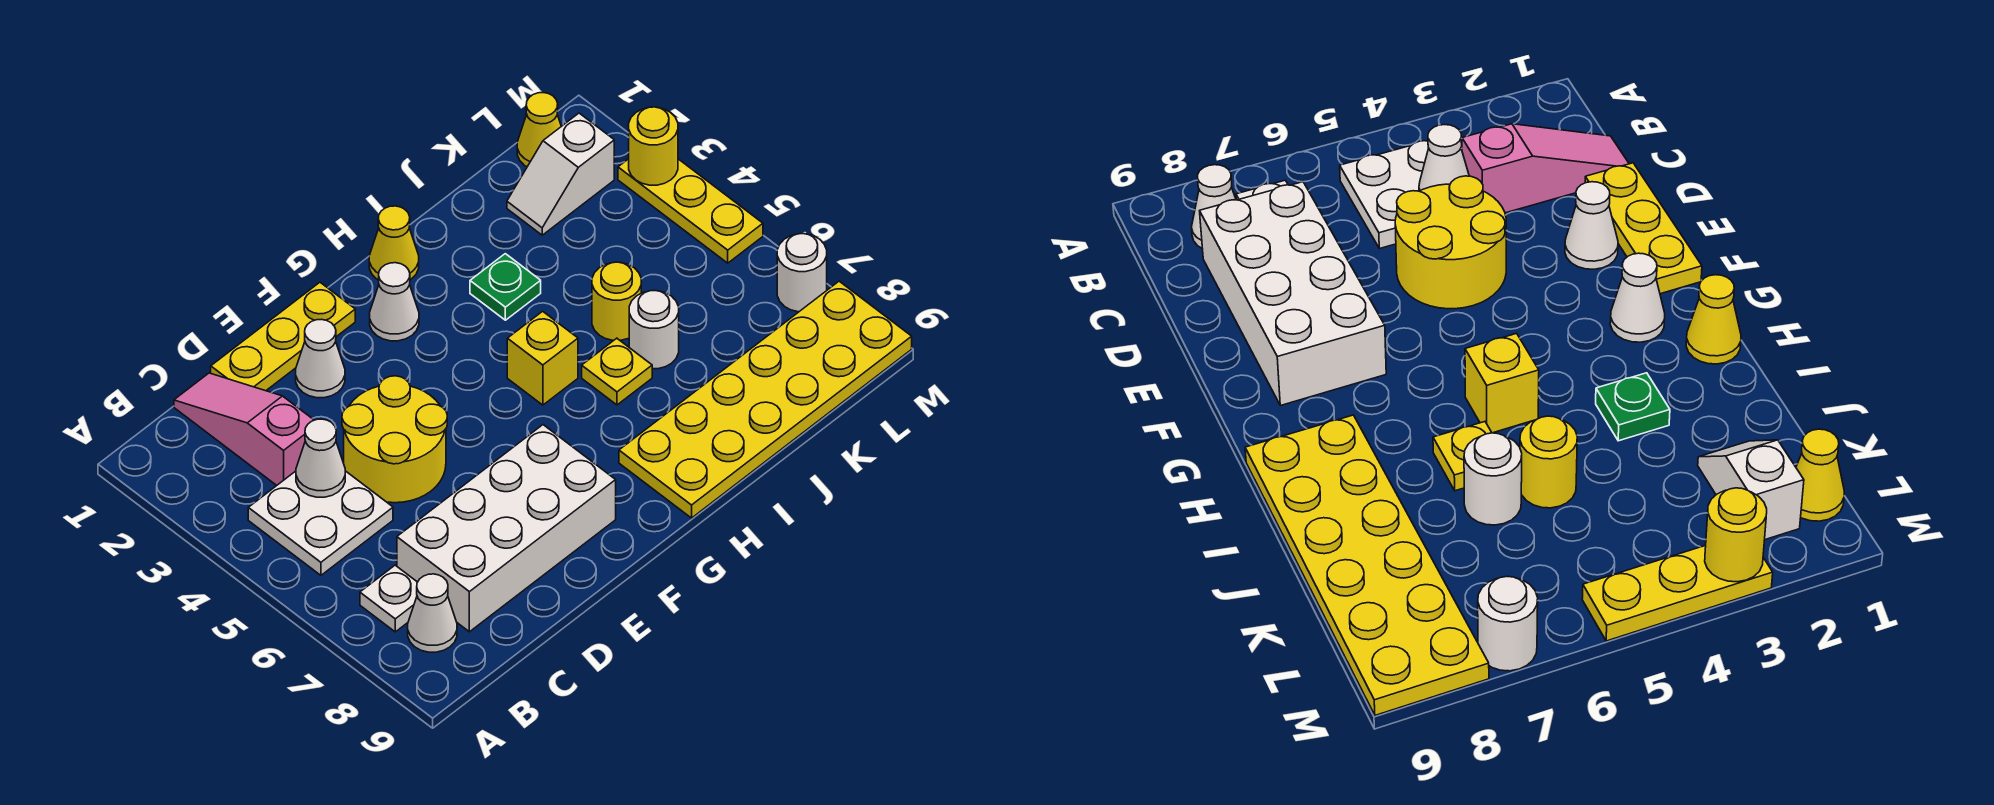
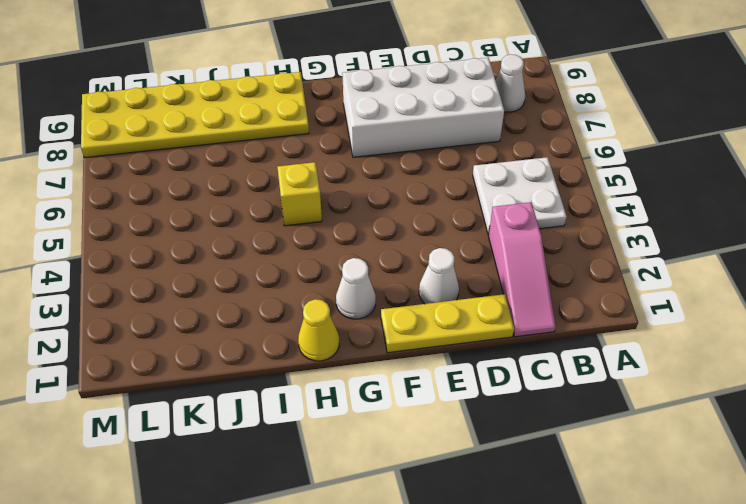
none -> white plate B7 level 1
none -> yellow round brick D4:E5 level 1
none -> green plate I3 level 1

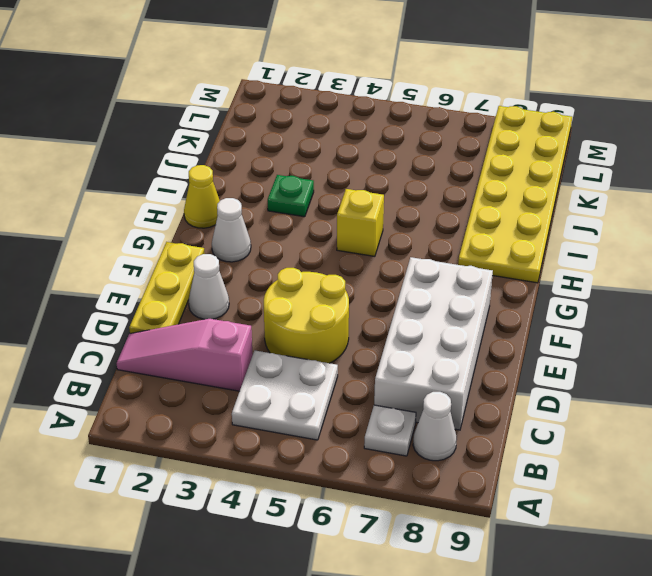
none -> yellow plate I6 level 1
none -> yellow round brick J5 level 1
none -> white round brick J6 level 1

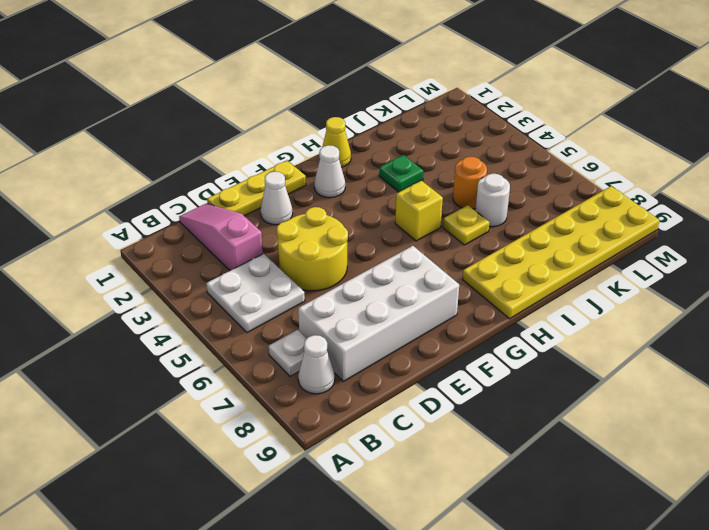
orange round brick J5 level 1 -> yellow round brick J5 level 1
none -> white slope K2:L2 level 1 top L
none -> yellow cone L1 level 1
none -> yellow plate M3:M5 level 1

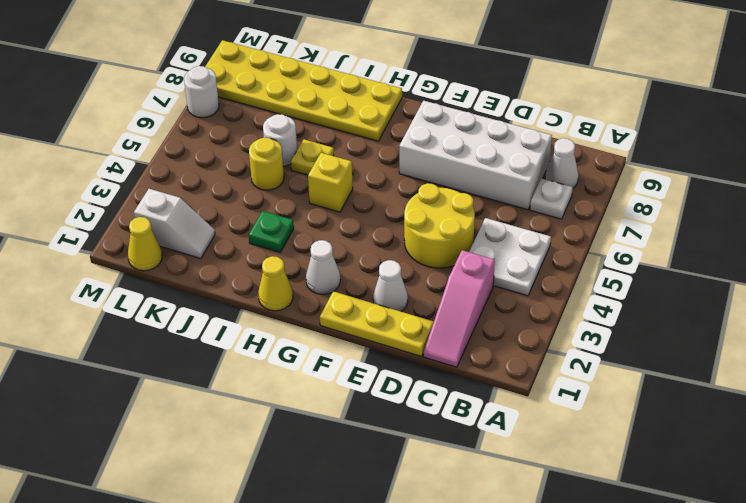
none -> yellow plate M3:M5 level 1
none -> white cone C4 level 2
none -> yellow round brick M3 level 2

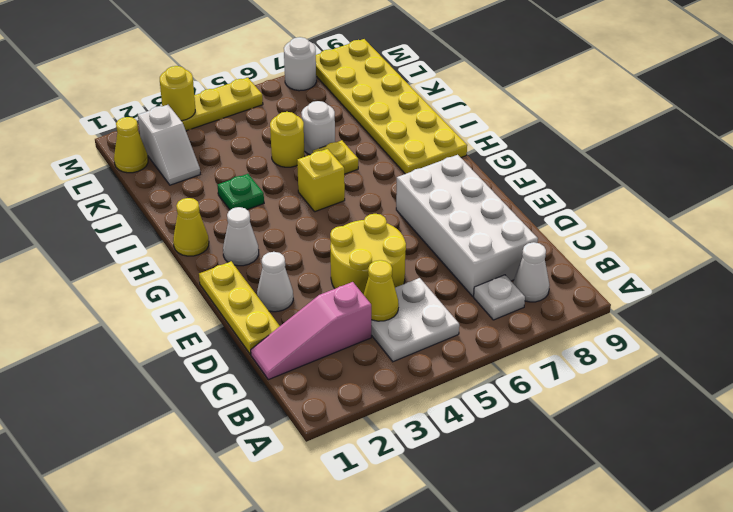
yellow cone C4 level 2 -> white cone C4 level 2

